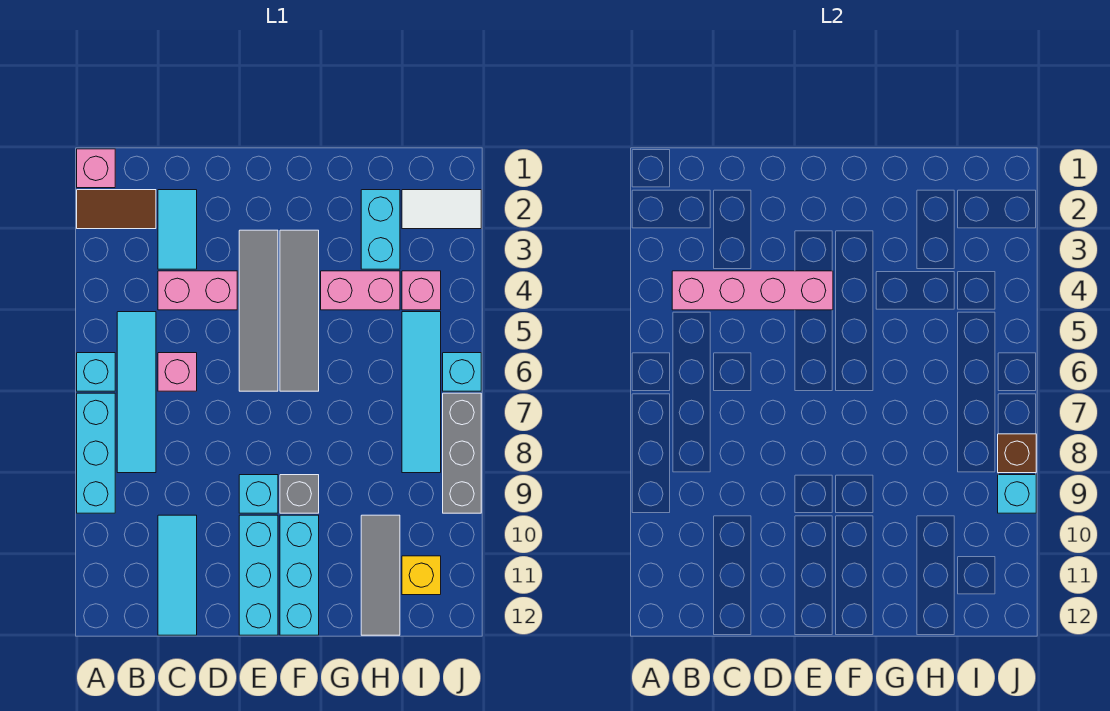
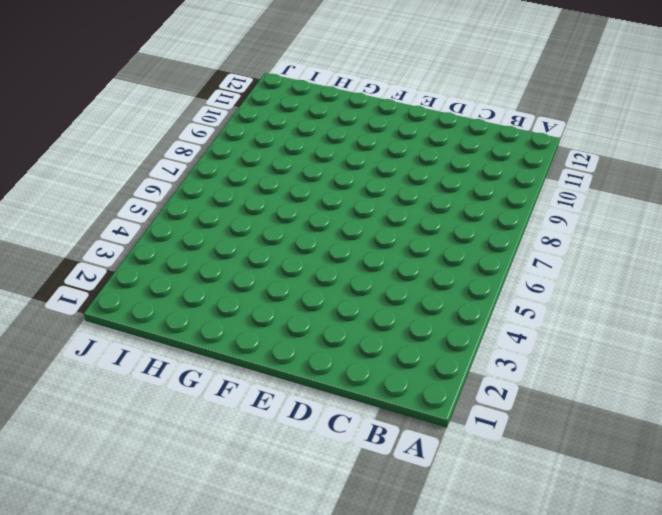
none -> pink brick A1 level 1
none -> brown tile A2:B2 level 1
none -> cyan brick A6 level 1

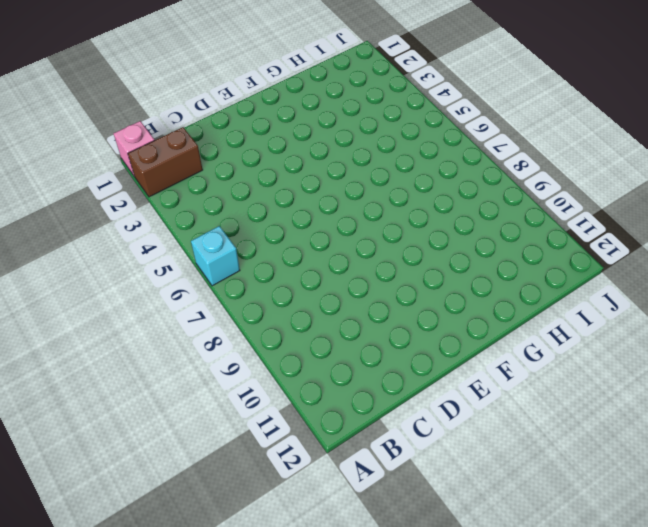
brown brick A2:B2 level 1 -> brown tile A2:B2 level 1
none -> cyan brick A7:A9 level 1
none -> cyan tile B5:B8 level 1
none -> cyan tile C2:C3 level 1

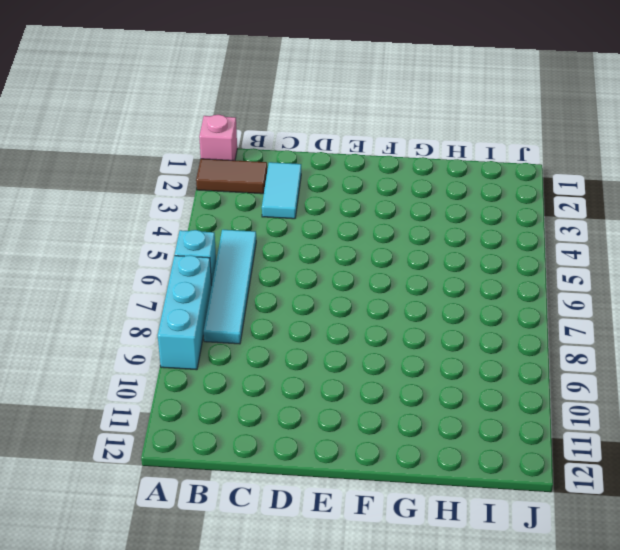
none -> pink brick C4:D4 level 1
none -> pink brick C6 level 1
none -> cyan tile C10:C12 level 1

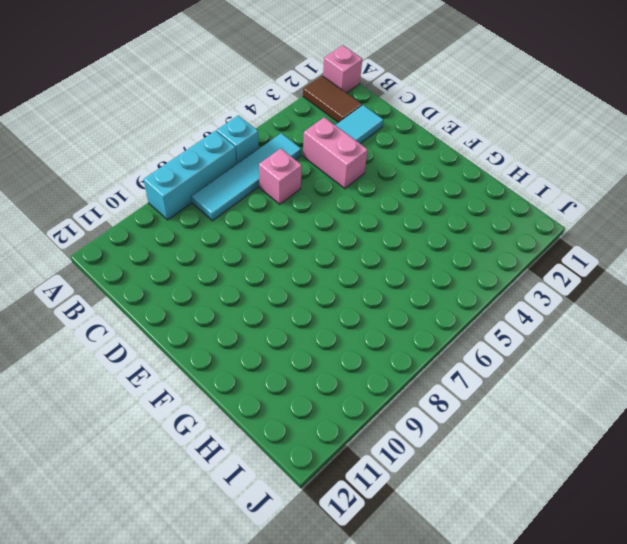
none -> cyan tile C10:C12 level 1
none -> grey tile E3:E6 level 1
none -> cyan brick E9 level 1

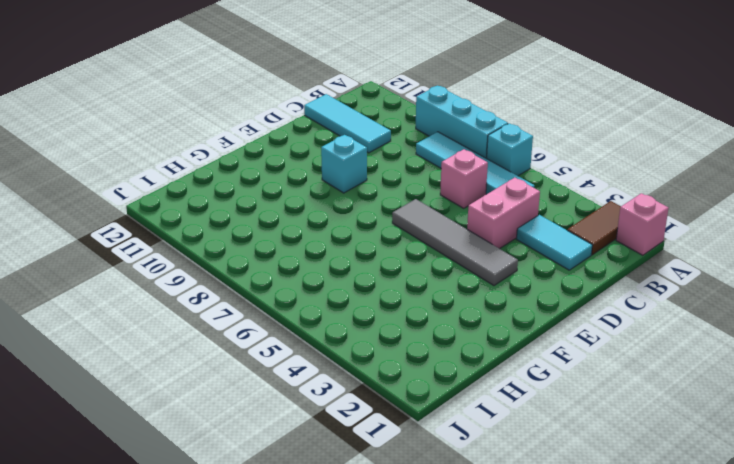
none -> cyan brick E10:E12 level 1
none -> grey tile F3:F6 level 1
none -> grey brick F9 level 1

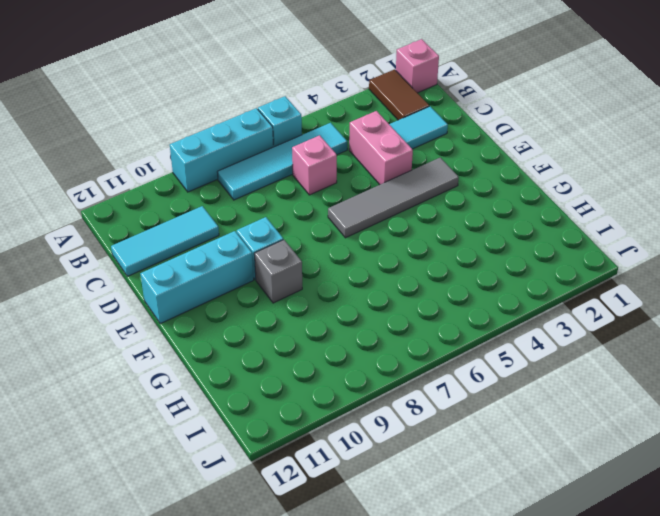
none -> grey tile F3:F6 level 1
none -> cyan brick F10:F12 level 1
none -> pink brick G4:H4 level 1

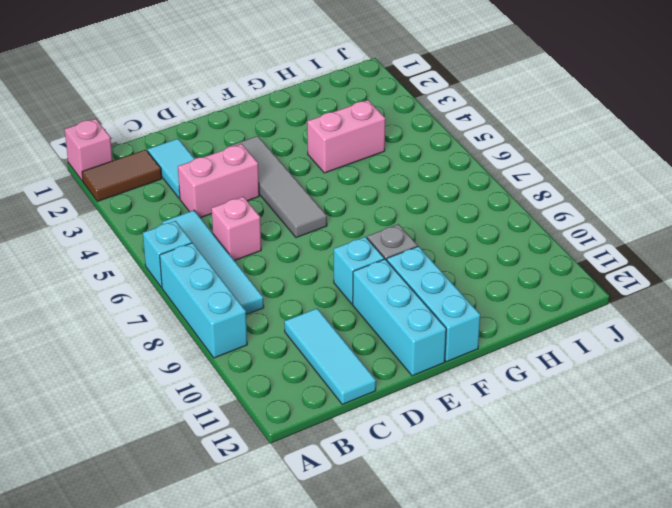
none -> grey tile F3:F6 level 1
none -> cyan brick H2:H3 level 1
none -> grey tile H10:H12 level 1

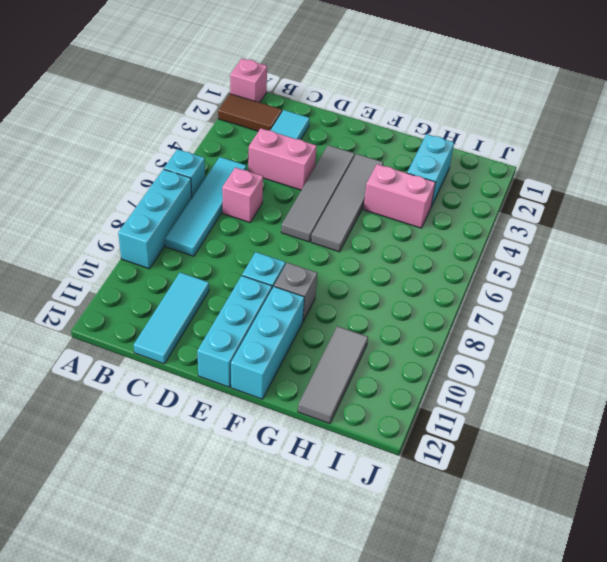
none -> white tile I2:J2 level 1
none -> pink brick I4 level 1
none -> cyan tile I5:I8 level 1

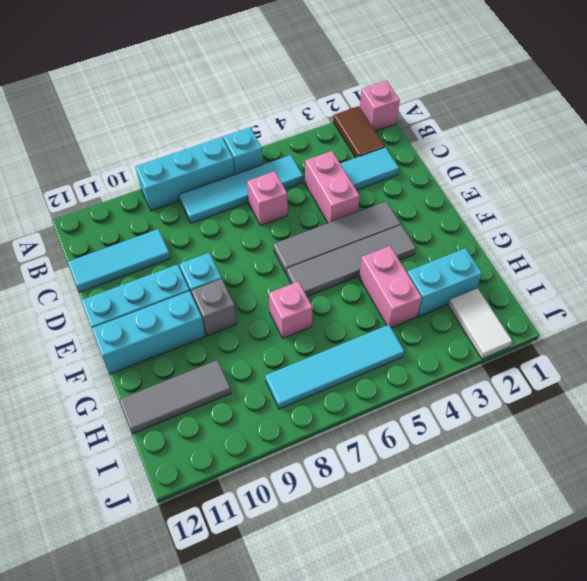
pink brick G7 level 1 -> pink brick I4 level 1
none -> yellow brick I11 level 1
none -> cyan brick J6 level 1
none -> grey brick J7:J9 level 1

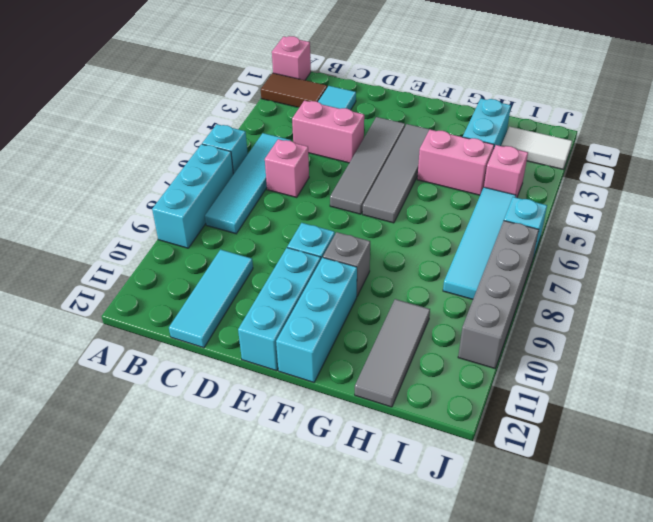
grey brick J7:J10 level 1 -> grey brick J7:J9 level 1
none -> yellow brick I11 level 1
none -> pink brick B4:E4 level 2
none -> brown brick J8 level 2

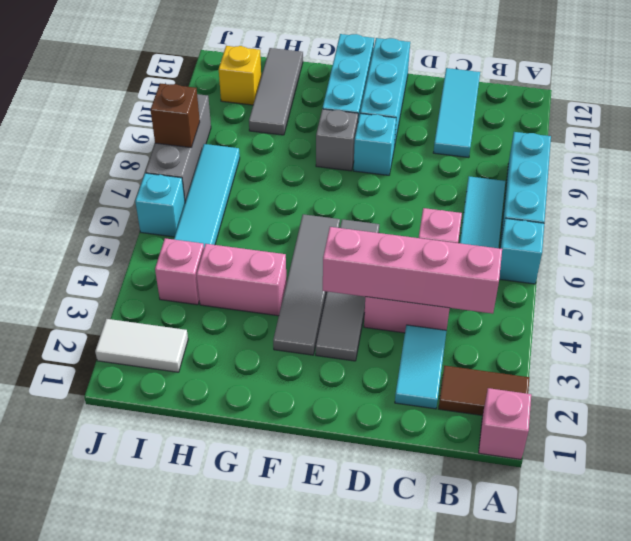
none -> cyan brick H2:H3 level 1
none -> cyan brick J9 level 2

